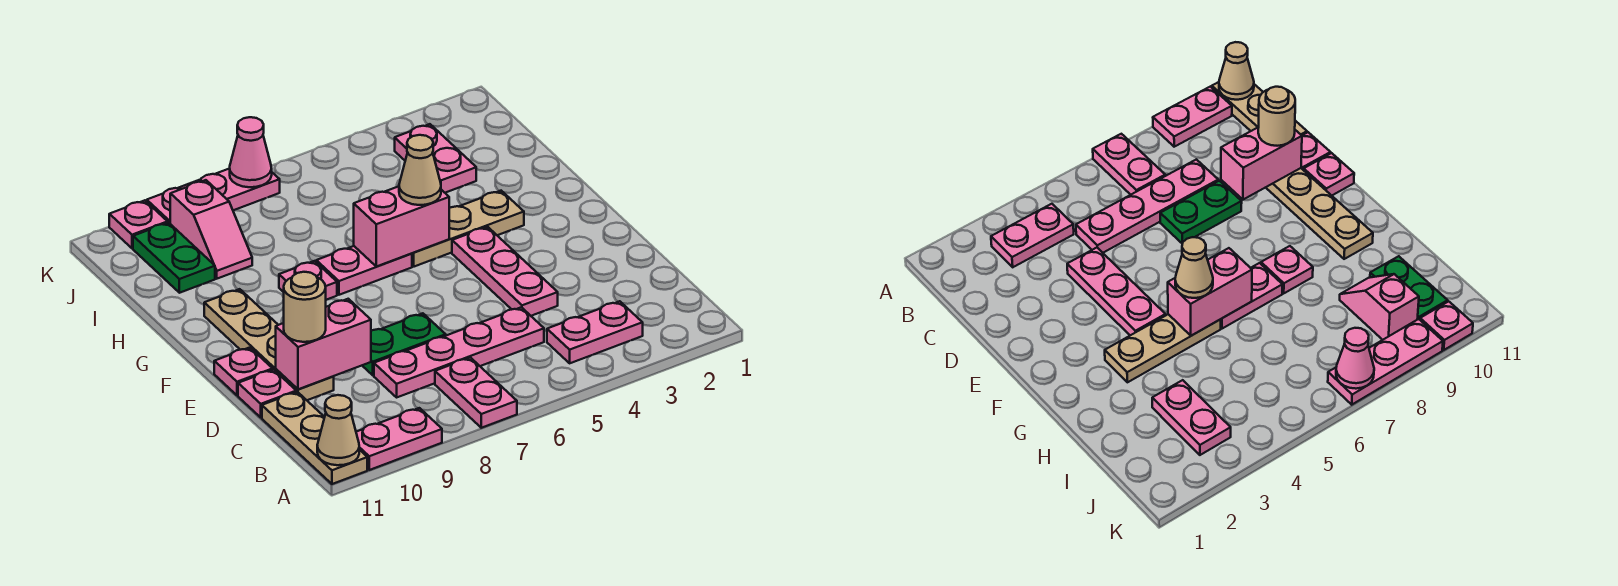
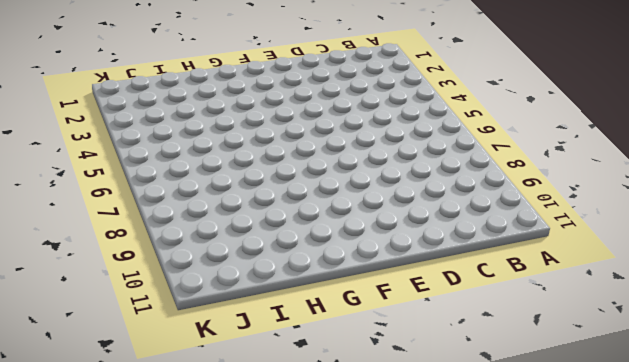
none -> pink plate A7:B7 level 1
none -> pink plate A9:A10 level 1
none -> tan plate A11:C11 level 1

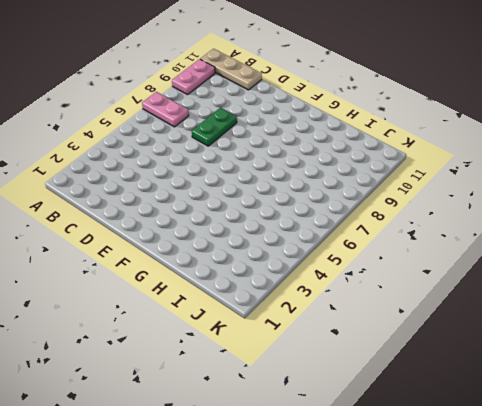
none -> pink plate B3:B4 level 1
none -> pink plate C5:C8 level 1
none -> pink plate D4:F4 level 1

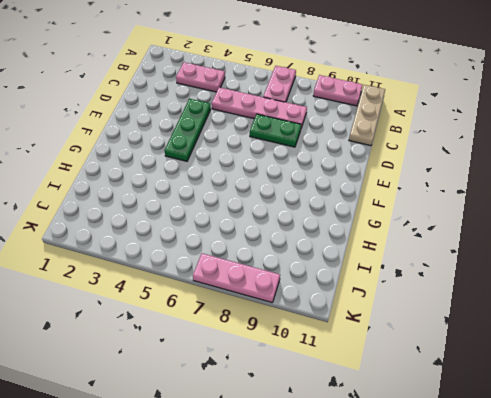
green plate D4:F4 level 1 -> pink plate D4:F4 level 1
none -> tan plate D10:G10 level 1
none -> pink plate D11 level 1
none -> pink plate E11 level 1

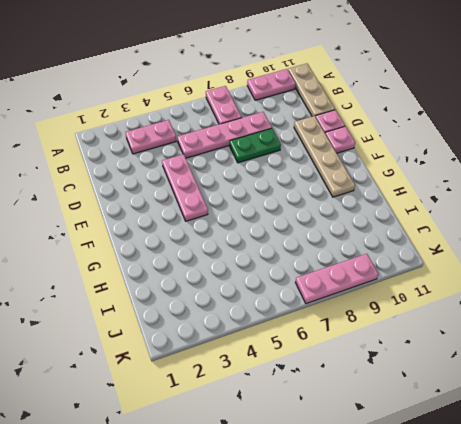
none -> tan plate G3:G5 level 1
none -> pink plate G6:G7 level 1
none -> pink plate G8 level 1

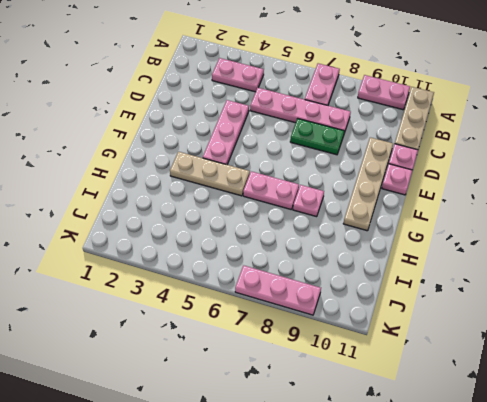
none -> pink plate I3:J3 level 1
none -> pink slope I9:J9 level 1 top J
none -> green plate I10:J10 level 1

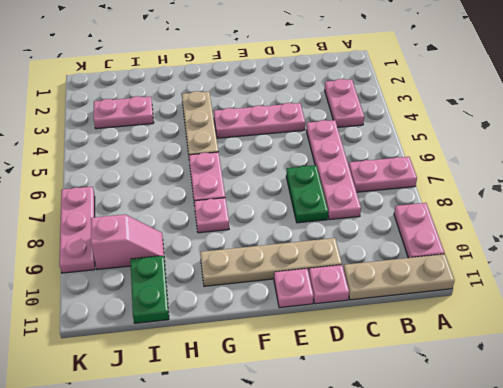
green plate I10:I11 level 1 -> green plate I10:J10 level 1
none -> pink plate K10 level 1
none -> tan cone A11 level 2
none -> pink brick D9:D10 level 2

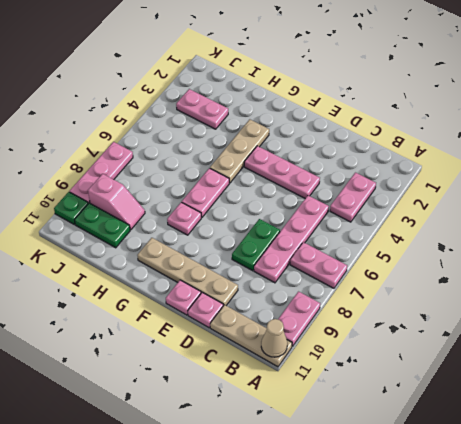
green plate K10 level 1 -> pink plate K10 level 1
none -> pink brick D9:D10 level 2
none -> pink brick G5:G6 level 2
none -> pink cone K7 level 2

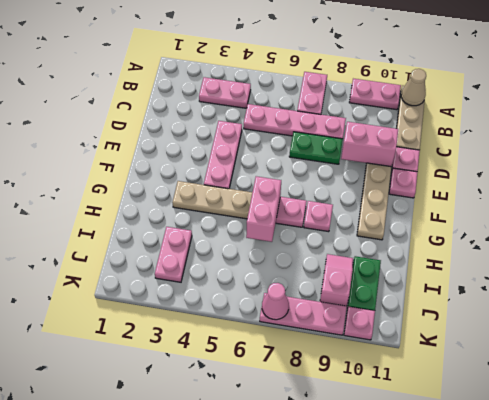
pink brick G6:H6 level 2 -> pink brick G5:G6 level 2
none -> tan round brick D10 level 3
none -> tan cone G5 level 3

